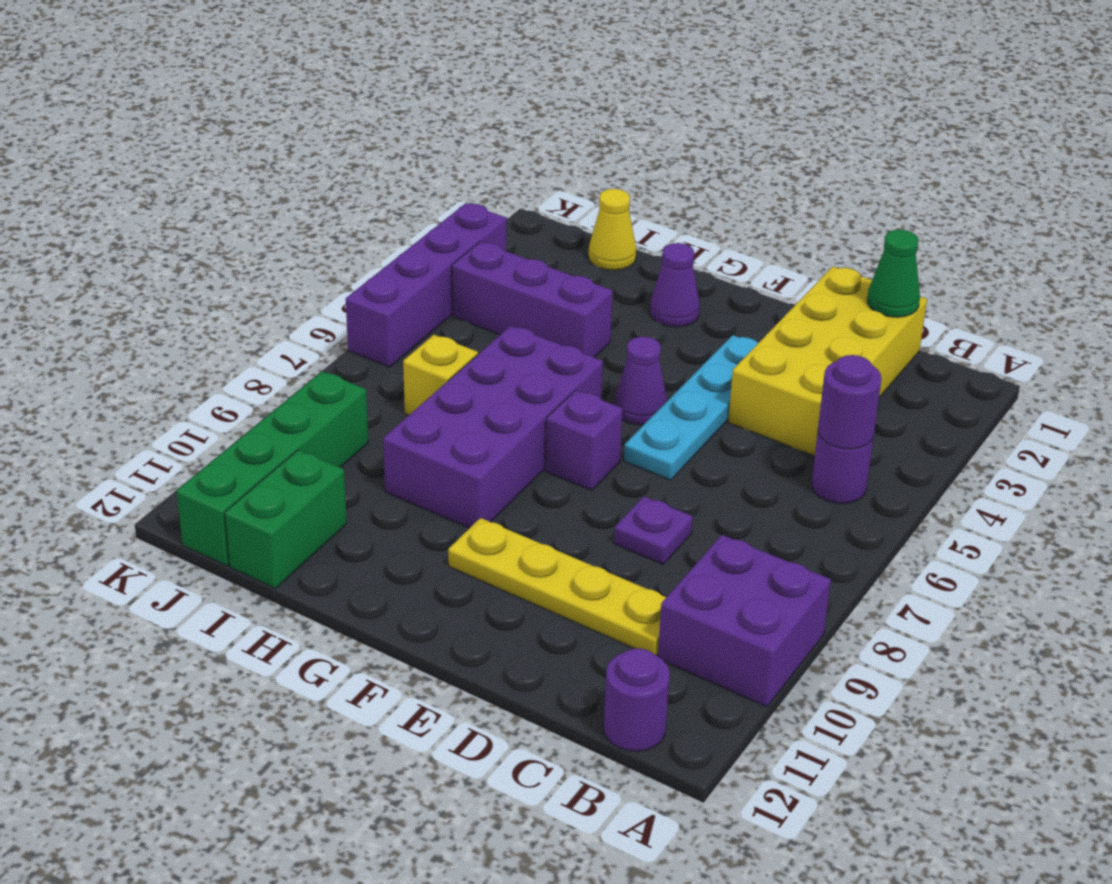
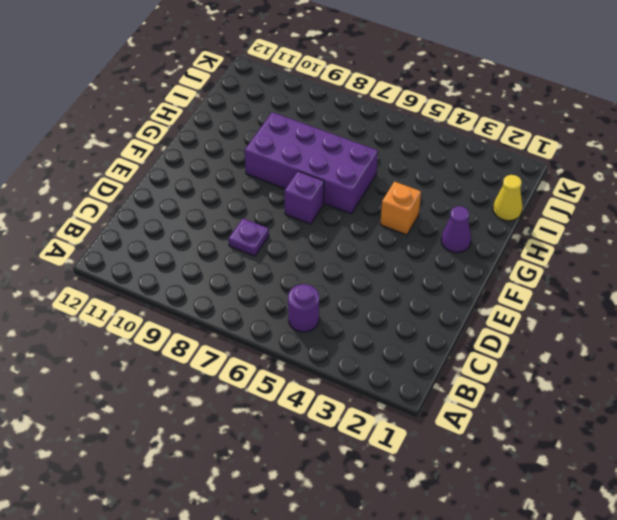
orange brick G4 level 1 -> none
none -> purple brick A9:B10 level 1
none -> purple round brick B12 level 1
none -> yellow brick C1:D4 level 1

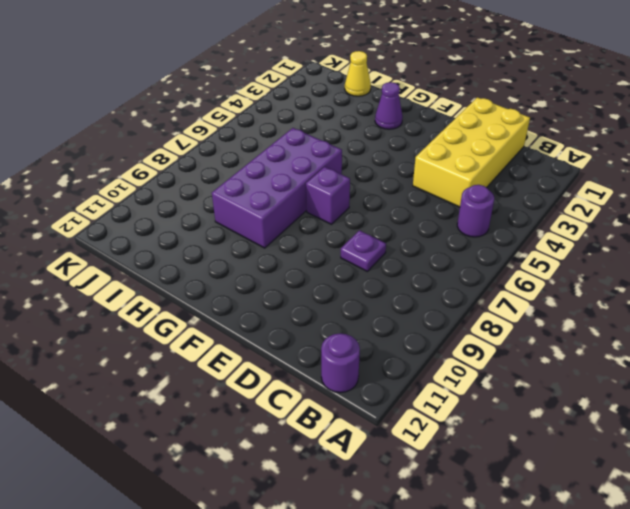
none -> purple brick A9:B10 level 1
none -> yellow plate C10:F10 level 1
none -> cyan plate E3:E6 level 1

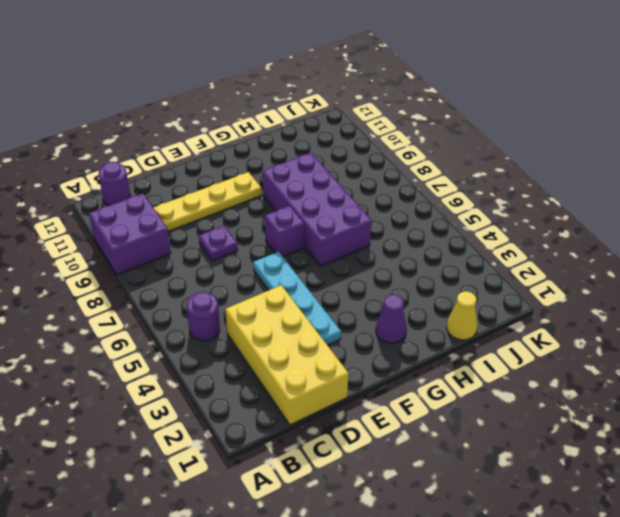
none -> purple cone F5 level 1
none -> purple brick H4:J4 level 1
none -> yellow brick I7 level 1

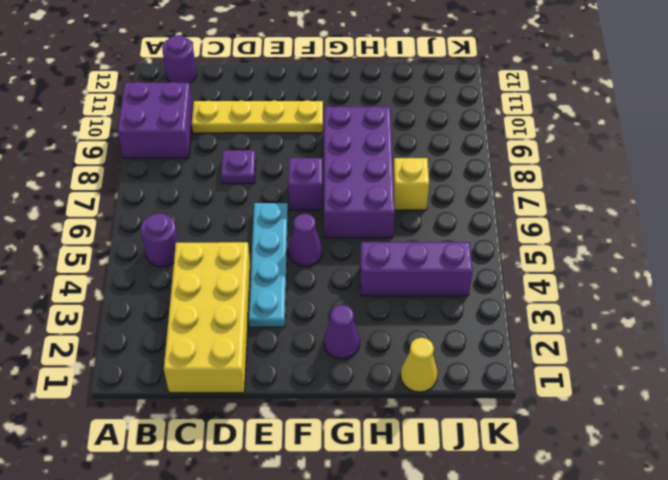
none -> green brick I11:I12 level 1
none -> green brick J9:J12 level 1
none -> purple brick K3:K6 level 1

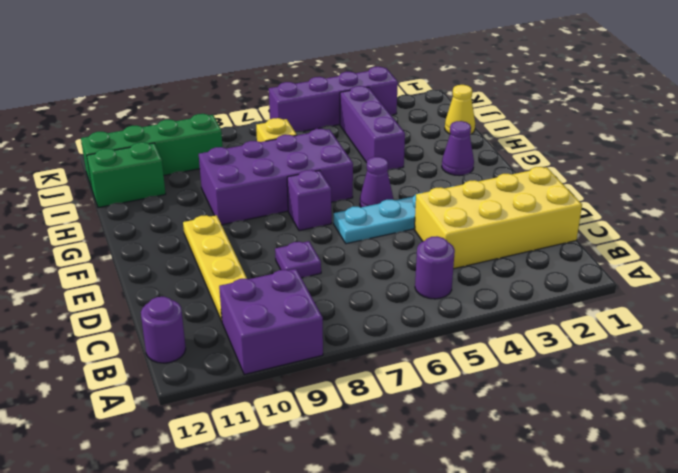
none -> purple round brick B5 level 2
none -> green cone C1 level 2

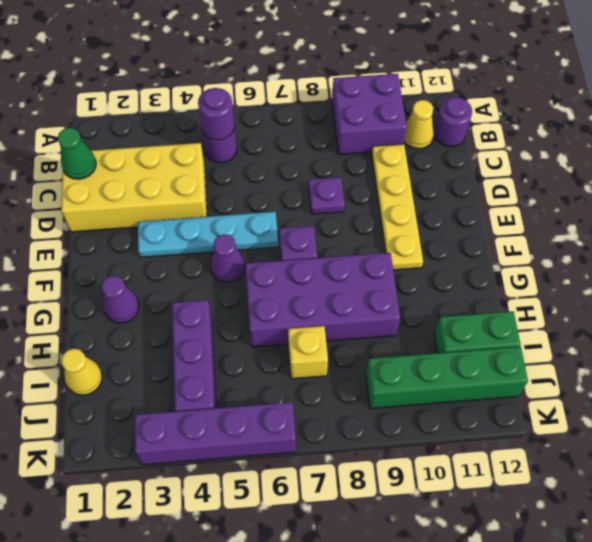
yellow cone B11 level 1 -> none

